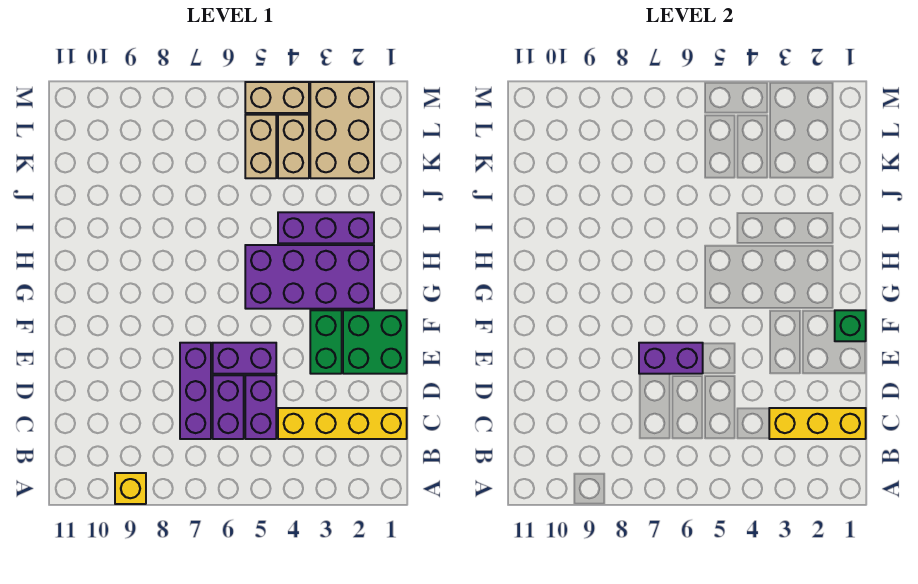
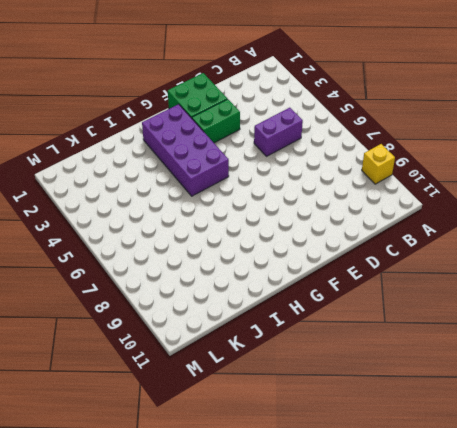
none -> yellow brick C1:C4 level 1
none -> purple brick C6:D6 level 1
none -> purple brick C7:E7 level 1

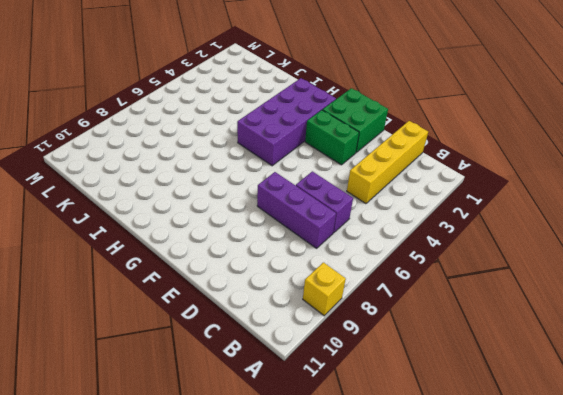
none -> purple brick C5:D5 level 1
none -> purple brick E5:E6 level 1
none -> purple brick I2:I4 level 1

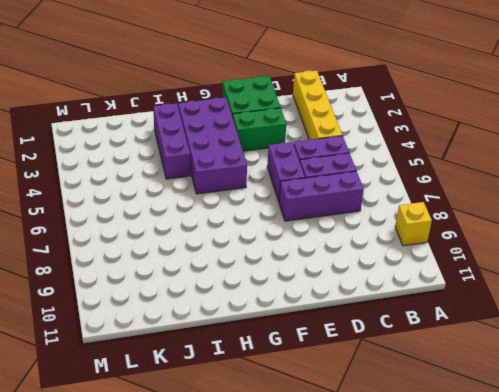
none -> tan brick K2:M3 level 1
none -> tan brick K4:L4 level 1
none -> tan brick K5:L5 level 1

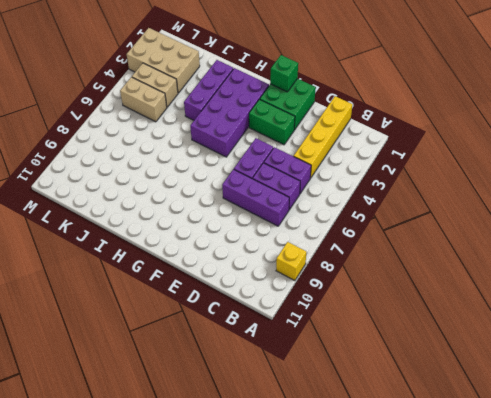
none -> tan brick M4:M5 level 1
none -> yellow brick C1:C3 level 2
none -> purple brick E6:E7 level 2

